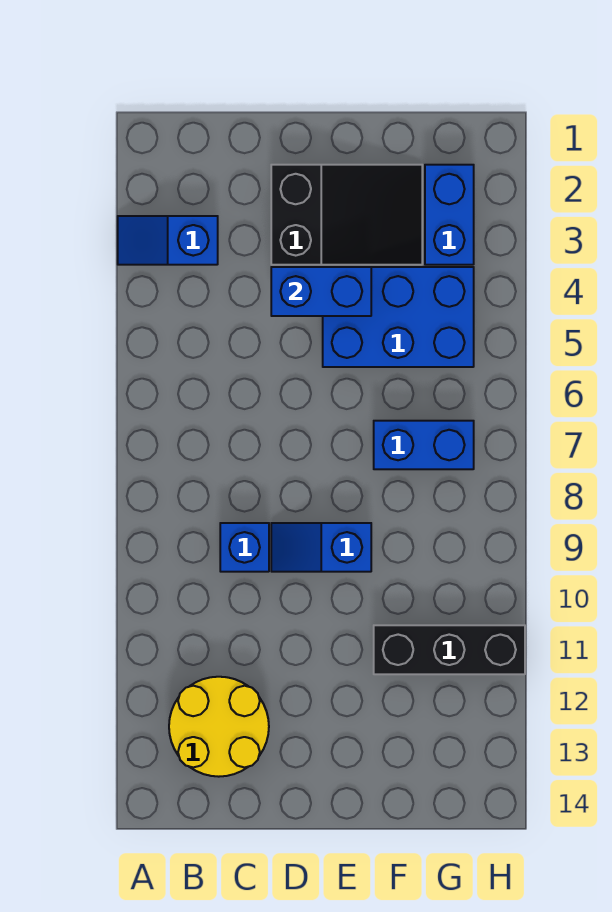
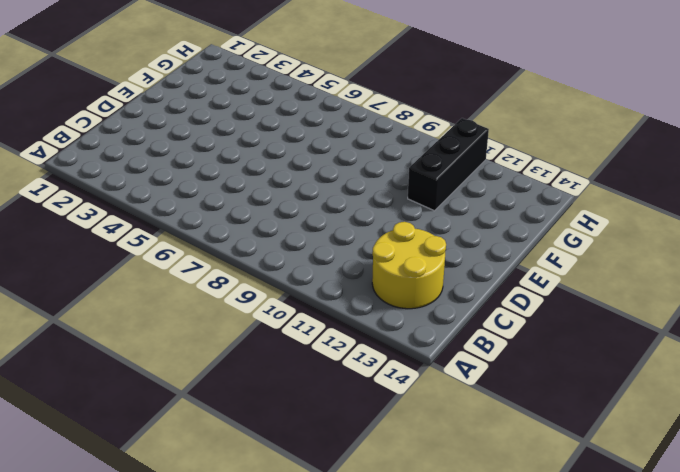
none -> blue slope A3:B3 level 1 top B
none -> blue brick C9 level 1

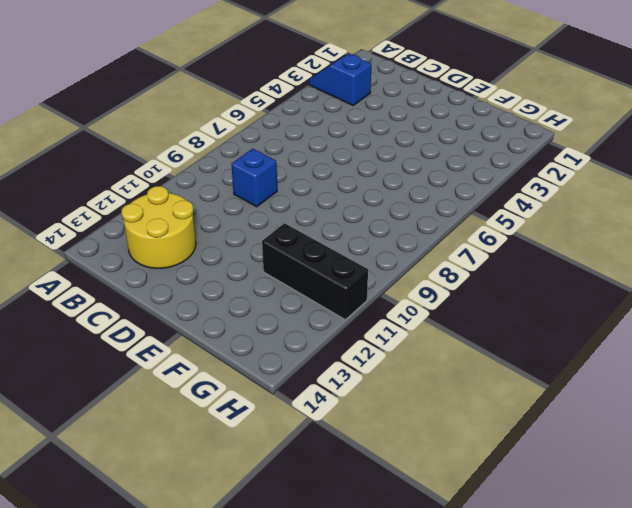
none -> black slope D2:F3 level 1 top D
none -> blue slope D9:E9 level 1 top E

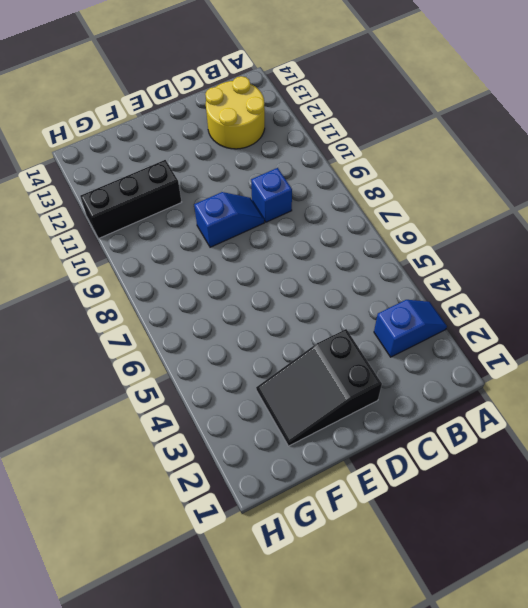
none -> blue brick E4:G5 level 1
none -> blue brick F7:G7 level 1

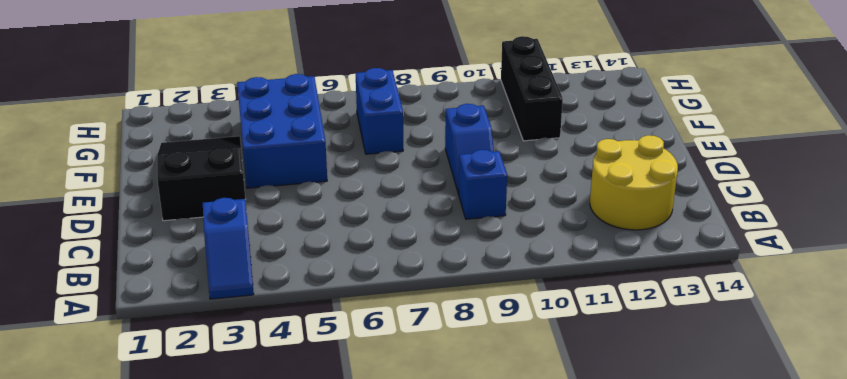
none -> blue brick G2:G3 level 1
none -> blue brick D4:E4 level 2

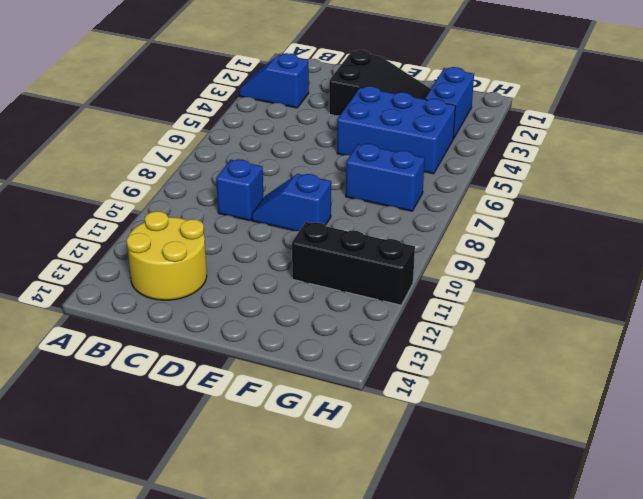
none -> blue brick D4:E4 level 2

